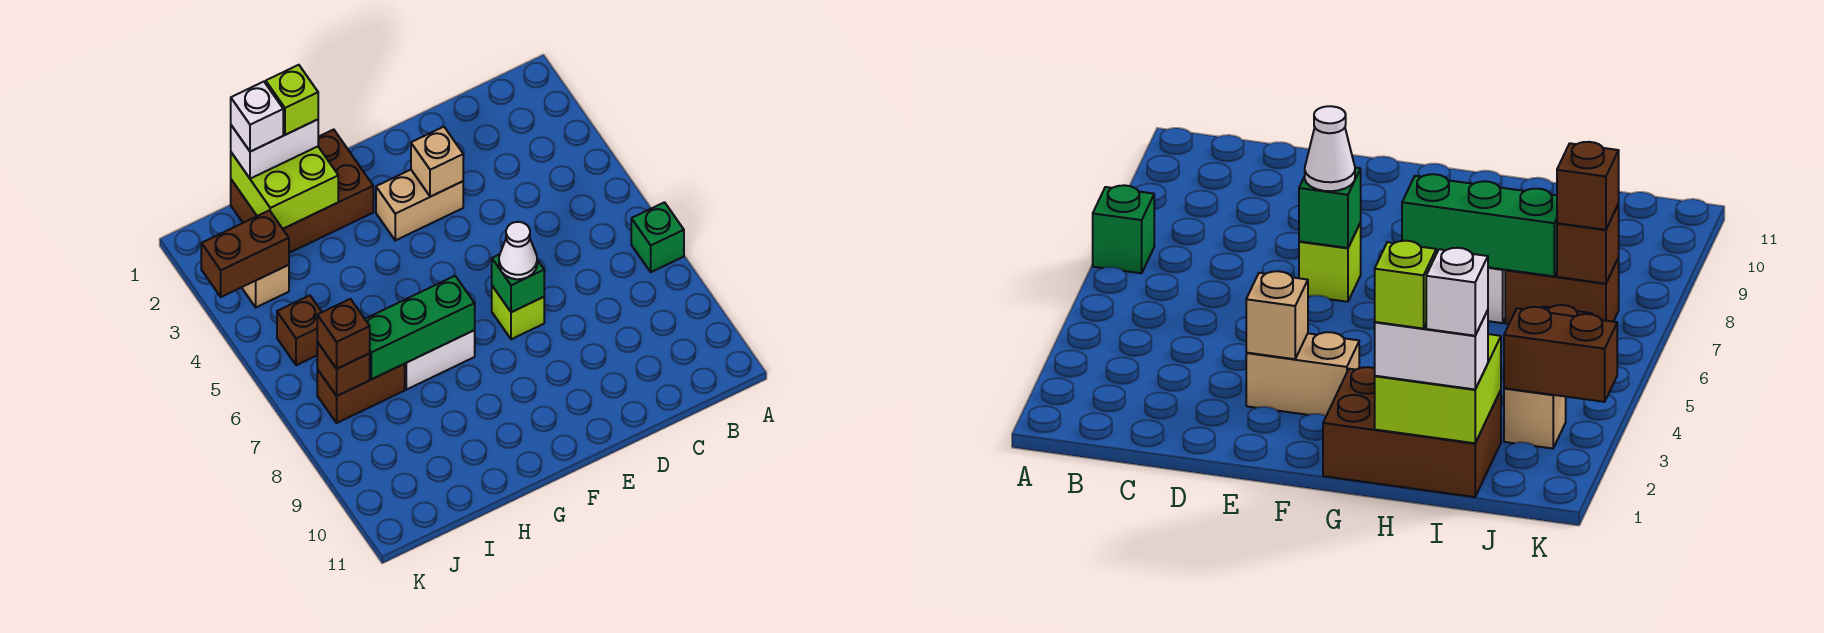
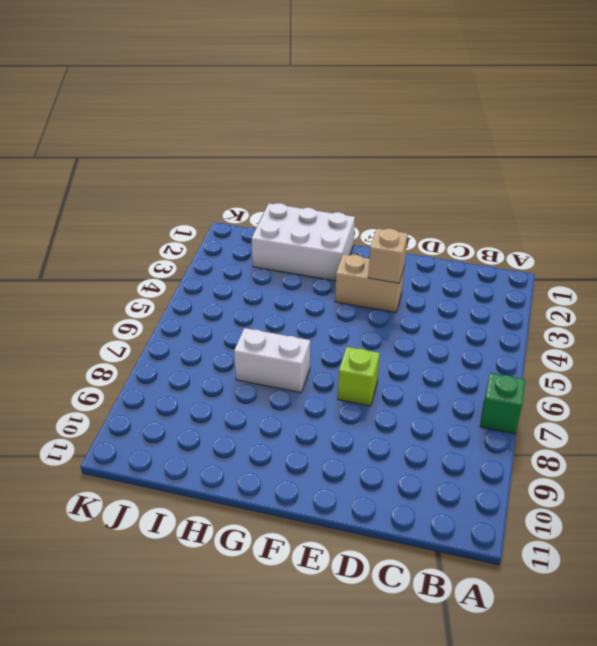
white brick G1:I2 level 1 -> brown brick G1:I2 level 1
none -> brown brick I7:J7 level 1
none -> tan brick J3 level 1
none -> brown brick J5 level 1

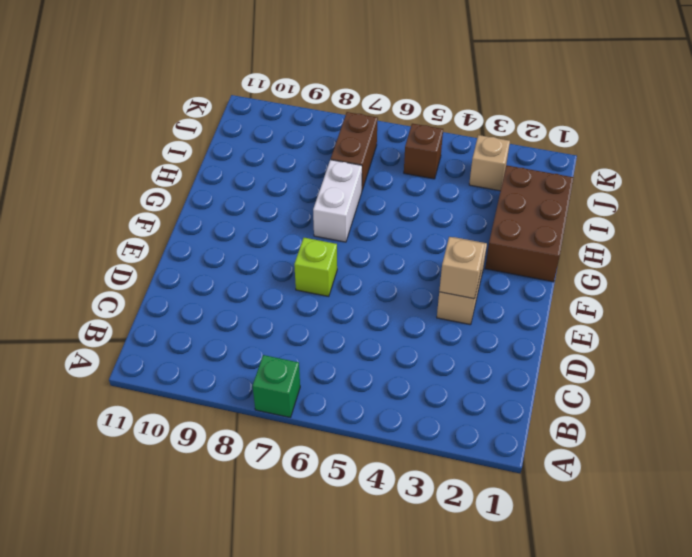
none -> green brick E7 level 2
none -> green brick G7:I7 level 2
none -> lime brick H1:I2 level 2

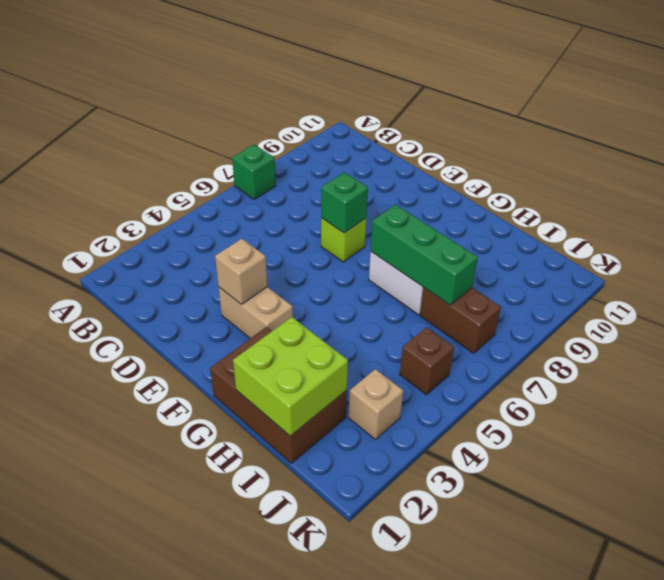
none -> brown brick J3:K3 level 2
none -> brown brick J7 level 2
none -> white cone E7 level 3

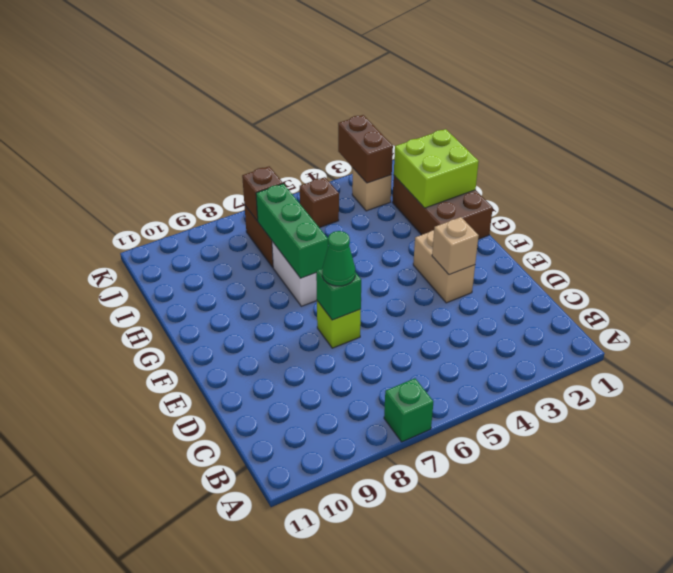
green cone E7 level 3 -> white cone E7 level 3
none -> white brick H1:I1 level 3
none -> brown brick J7 level 3
none -> lime brick H1 level 4

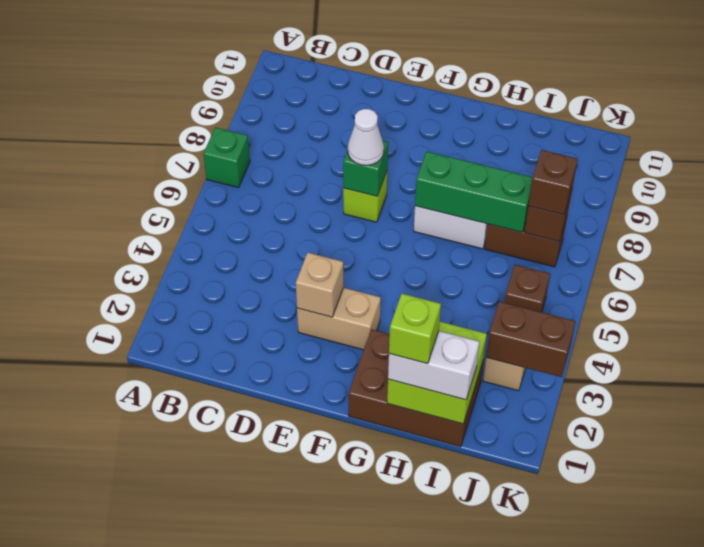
none -> white brick I1 level 4

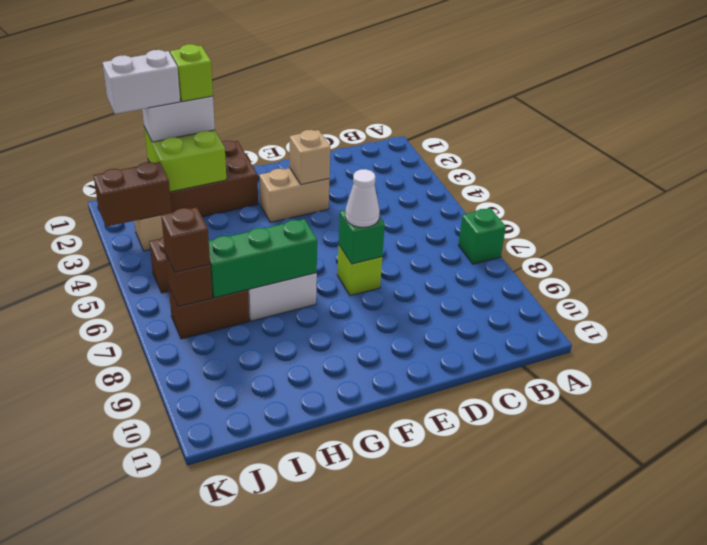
white brick I1:J1 level 4 -> white brick I1 level 4

